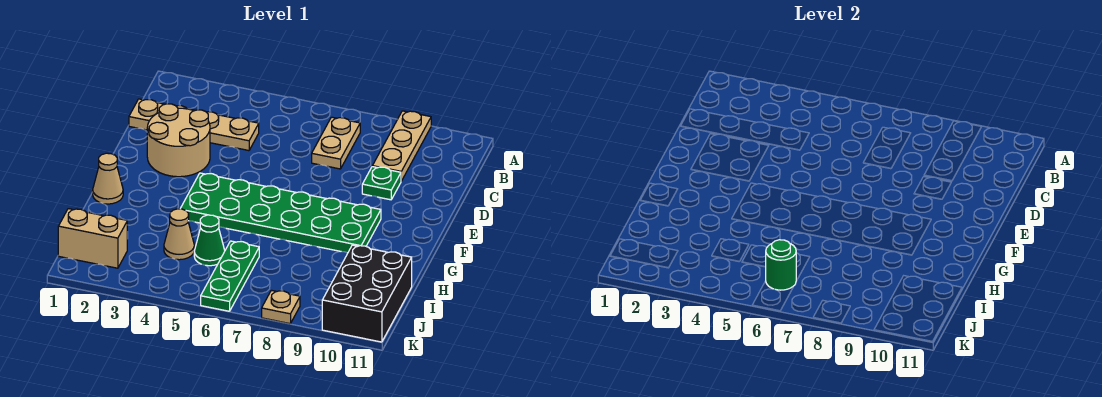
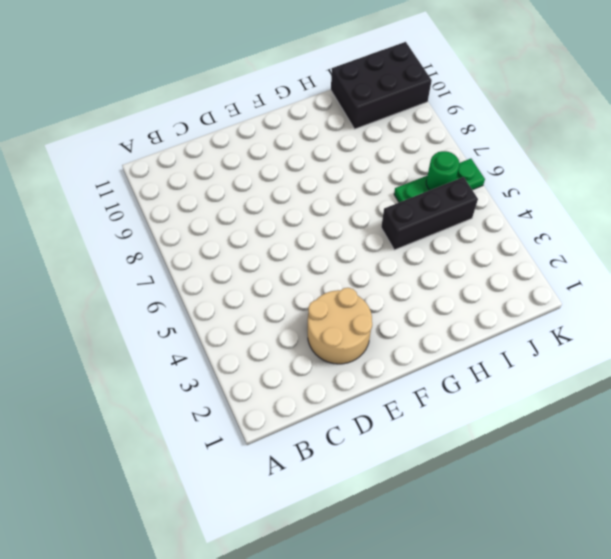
black brick H5:J5 level 1 -> green cone I5 level 1
none -> tan plate A9:C9 level 1
none -> tan plate B7:C7 level 1
none -> tan plate C1:C4 level 1

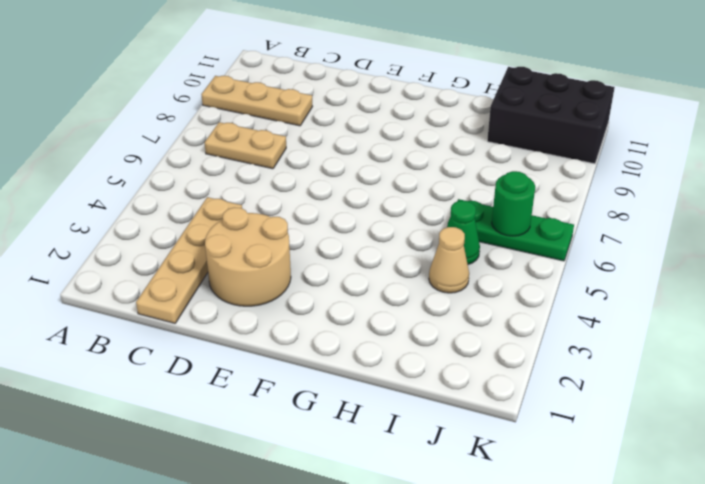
none -> green plate D9 level 1
none -> green plate F4:G9 level 1
none -> tan cone G1 level 1

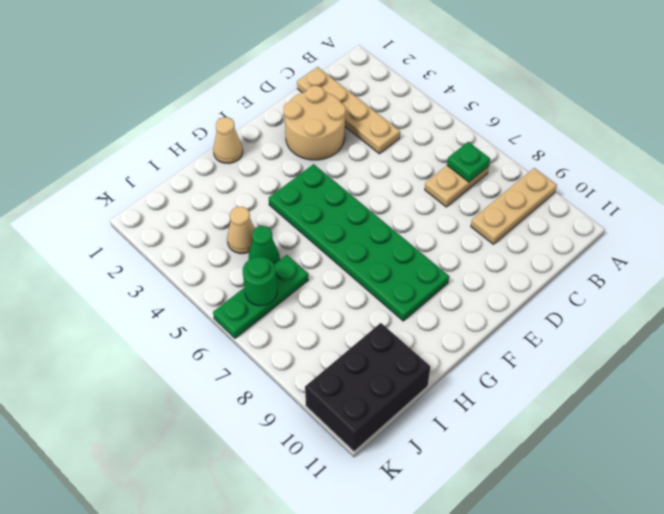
green plate B7 level 2 -> green plate D9 level 1
none -> tan brick J1:J2 level 1
none -> tan plate K8 level 1

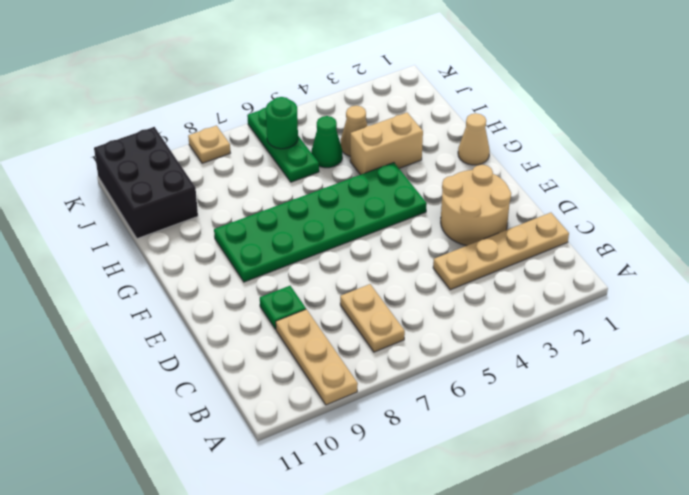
tan brick H3:H4 level 1 -> tan brick J1:J2 level 1

